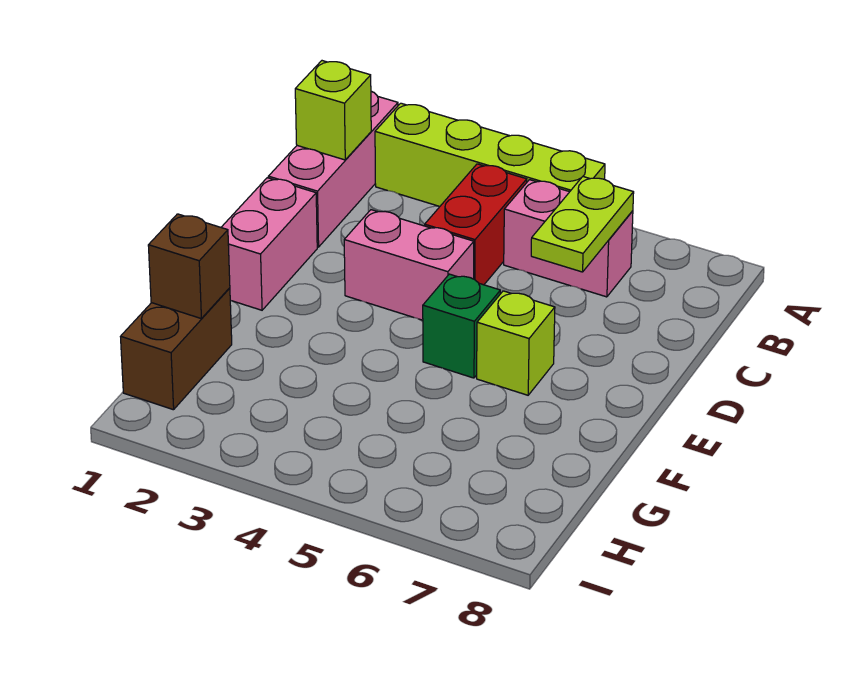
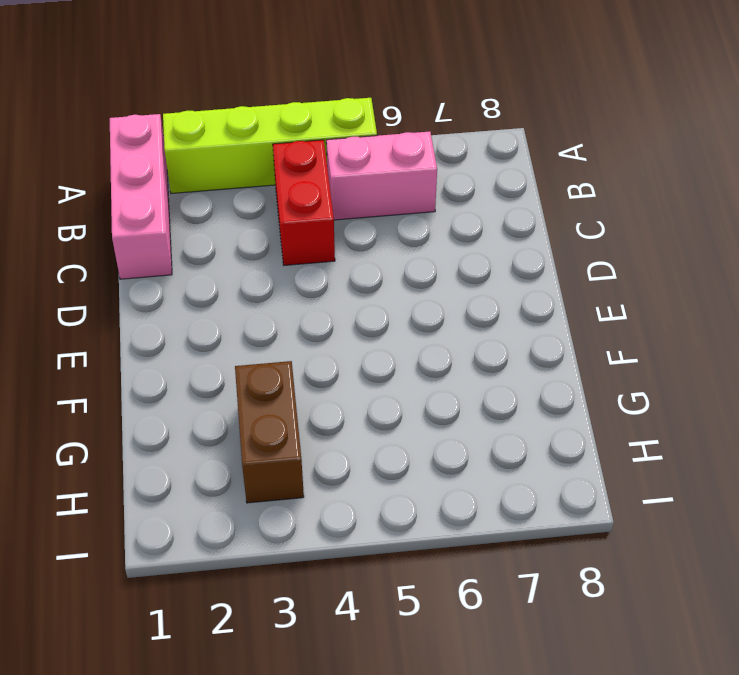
brown brick G3:H3 level 1 -> brown brick G1:H1 level 1
none -> pink brick D1:E1 level 1
none -> pink brick D3:D4 level 1
none -> green brick E5 level 1

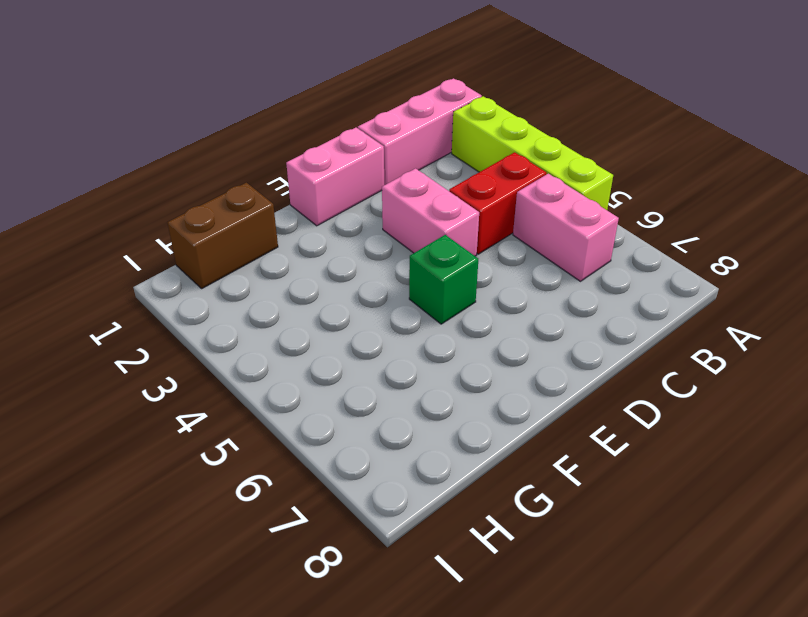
none -> lime brick E6 level 1
none -> lime brick B1 level 2
none -> lime plate B6:C6 level 2

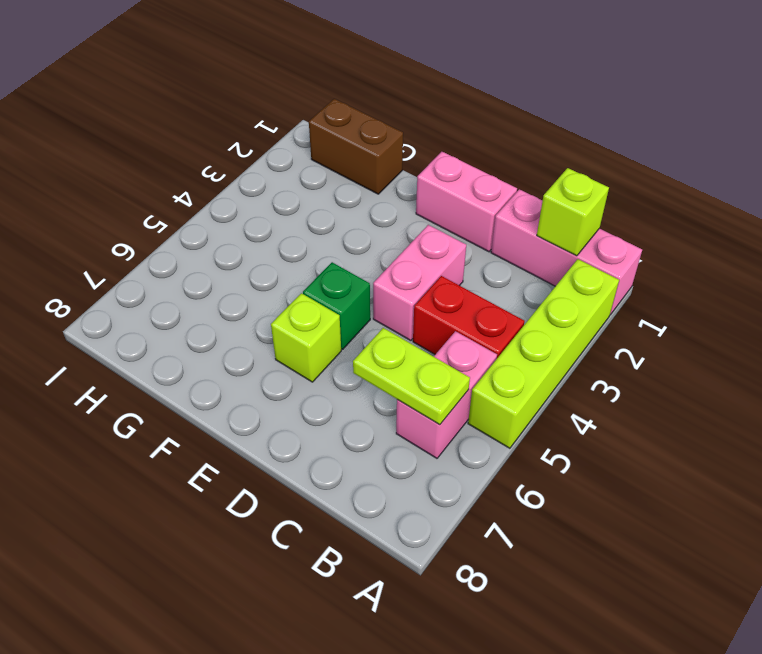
none -> brown brick G1 level 2

